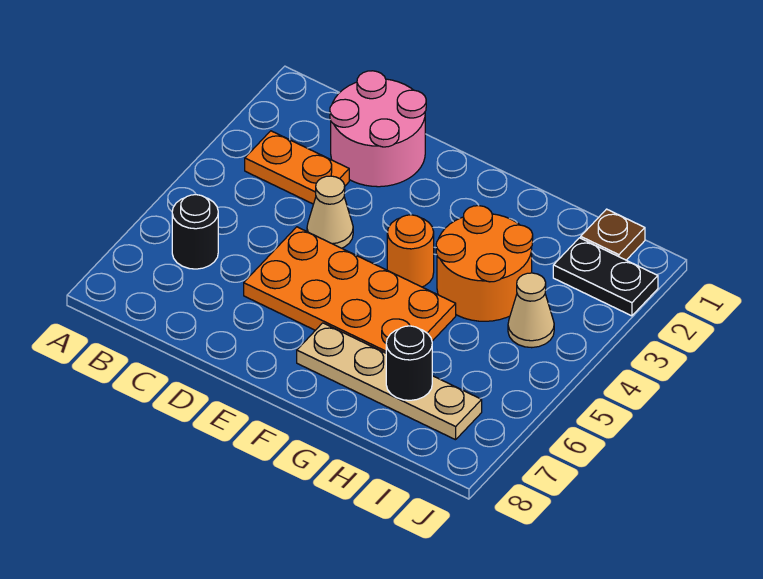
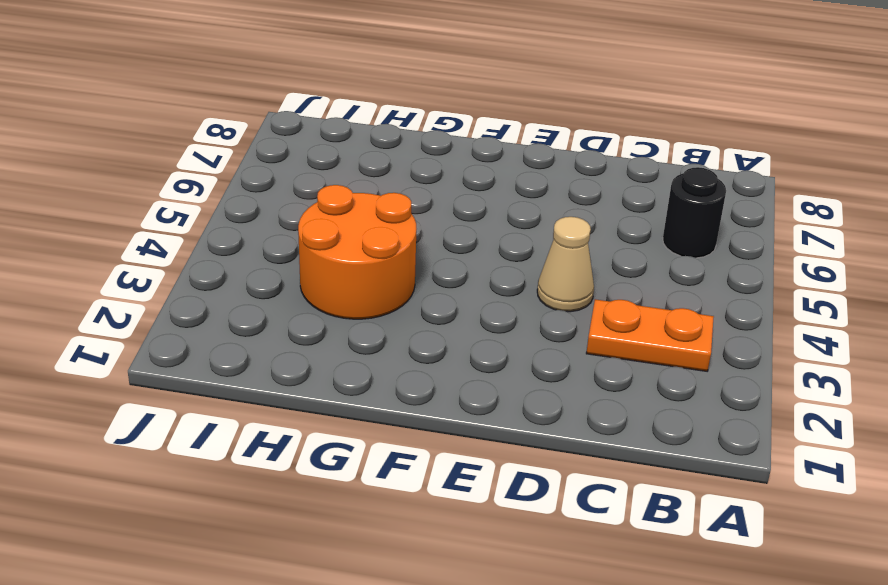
none -> pink round brick C1:D2 level 1
none -> orange plate D5:G6 level 1
none -> orange round brick F4 level 1

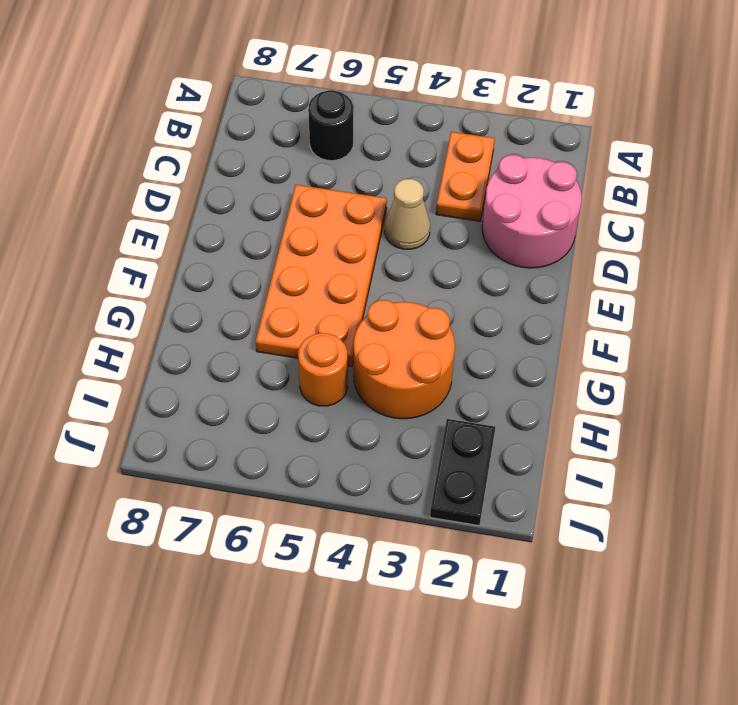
orange round brick H5 level 1 -> orange round brick F4 level 1
none -> tan plate F7:I7 level 1
none -> brown plate I1 level 1
none -> tan cone I4 level 1

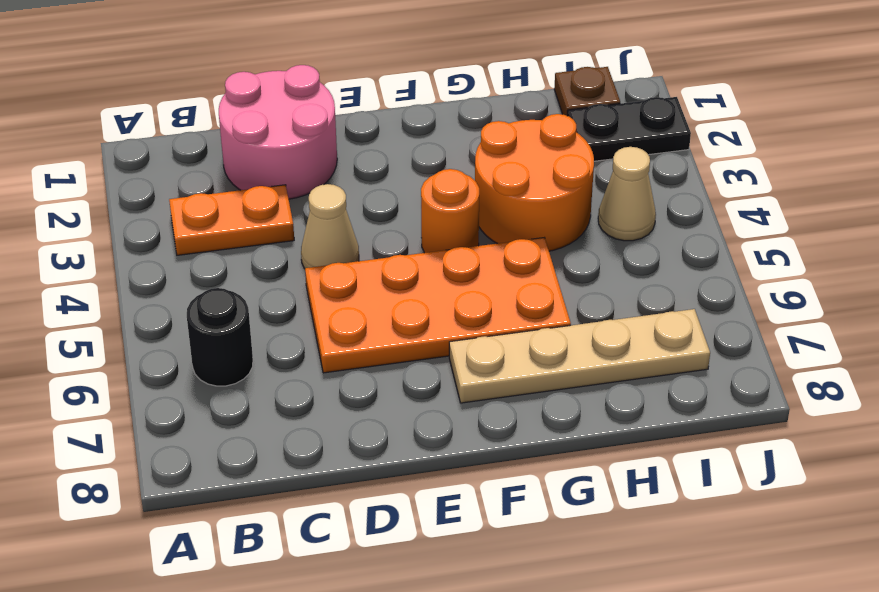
none -> black round brick H7 level 2

